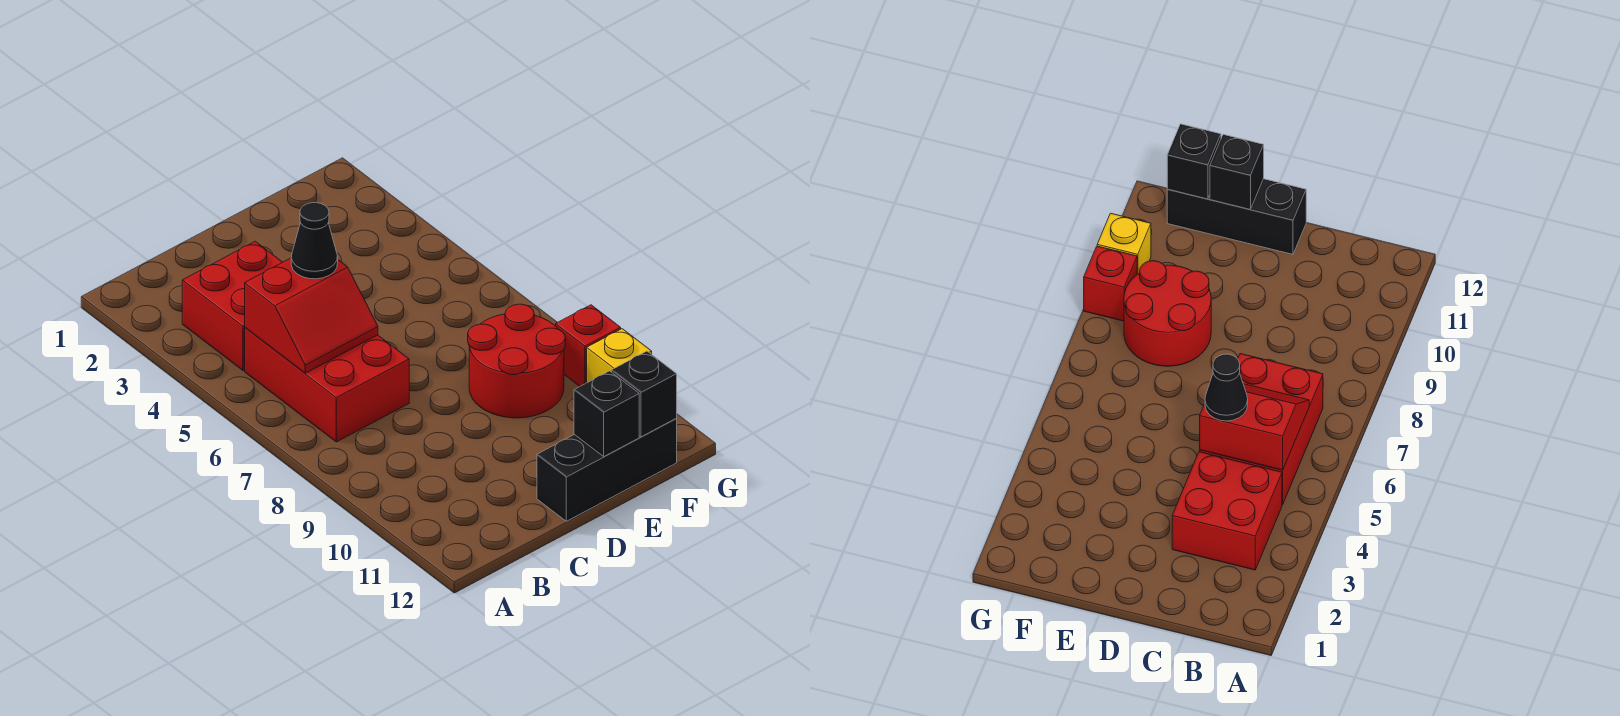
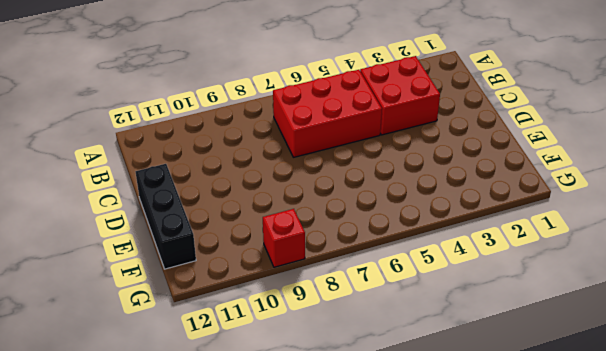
none -> red round brick E8:F9 level 1
none -> yellow brick G10 level 1

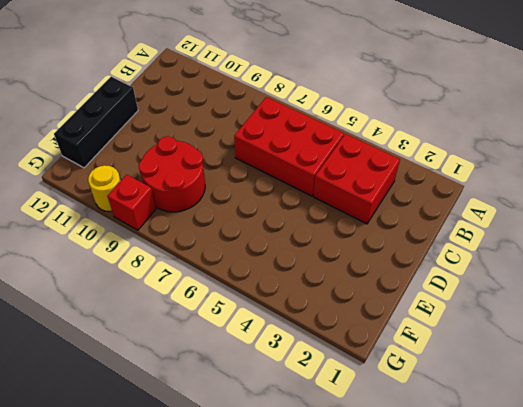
yellow round brick G10 level 1 -> yellow brick G10 level 1
none -> red slope B5:C6 level 2 top 5
none -> black brick E12 level 2

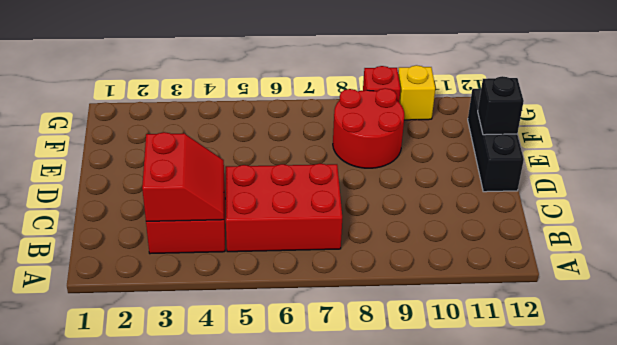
red slope B3:C4 level 2 top 3 -> red slope B5:C6 level 2 top 5
none -> black brick F12 level 2
none -> black cone C5 level 3

